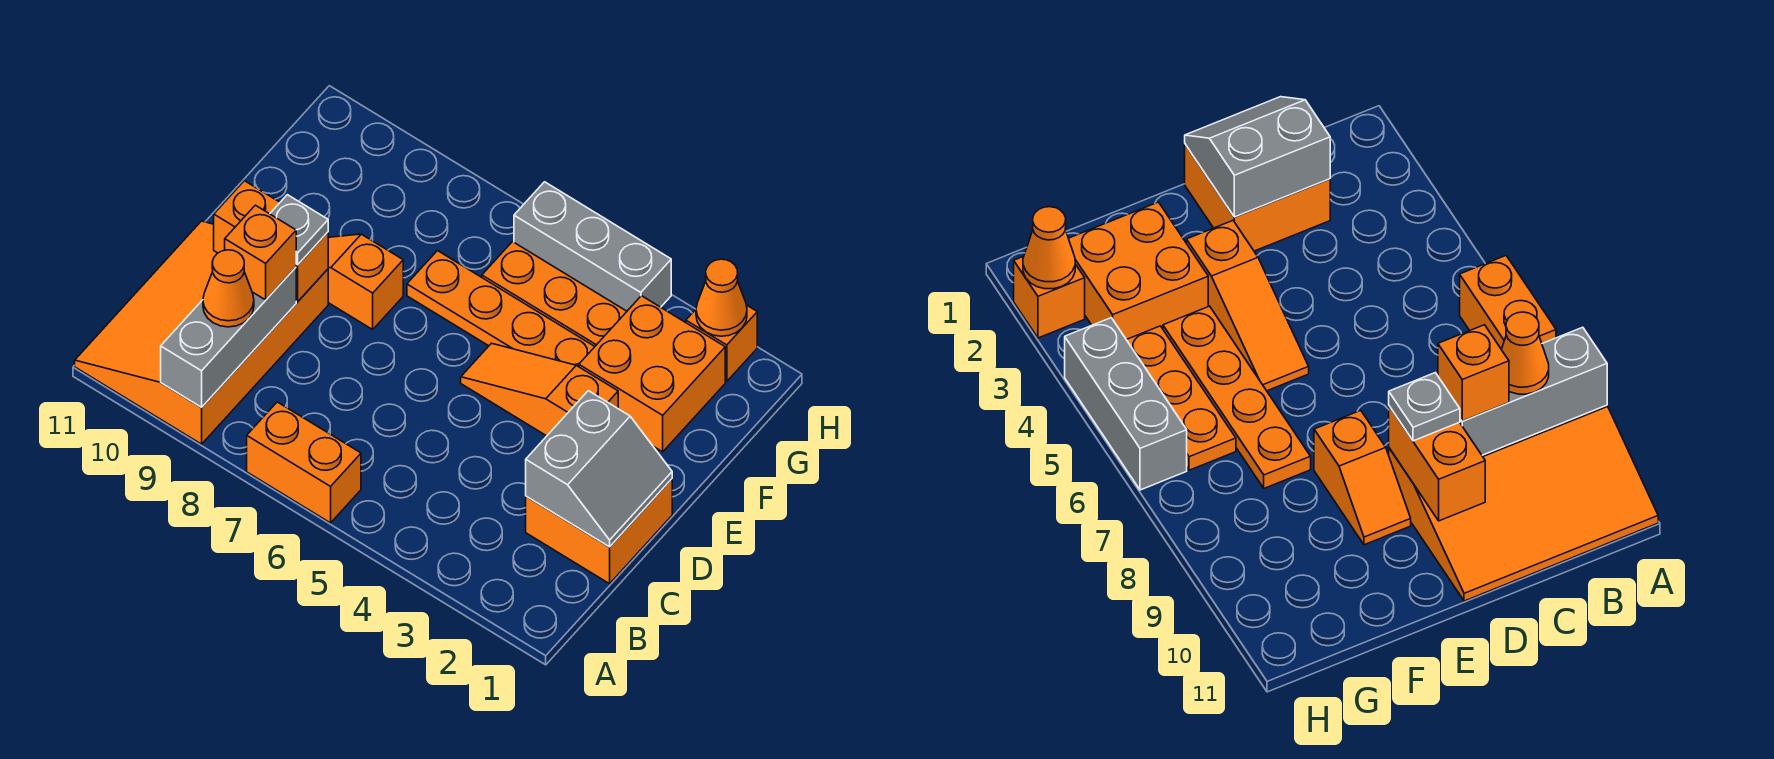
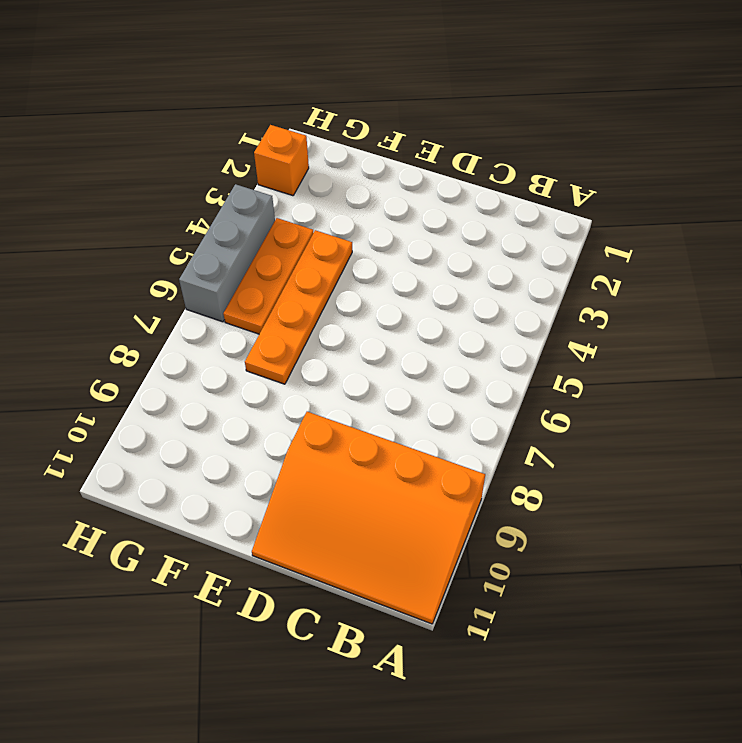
none -> orange brick A6:A7 level 1
none -> orange brick C1:D2 level 1
none -> orange slope E3:E5 level 1 top 3

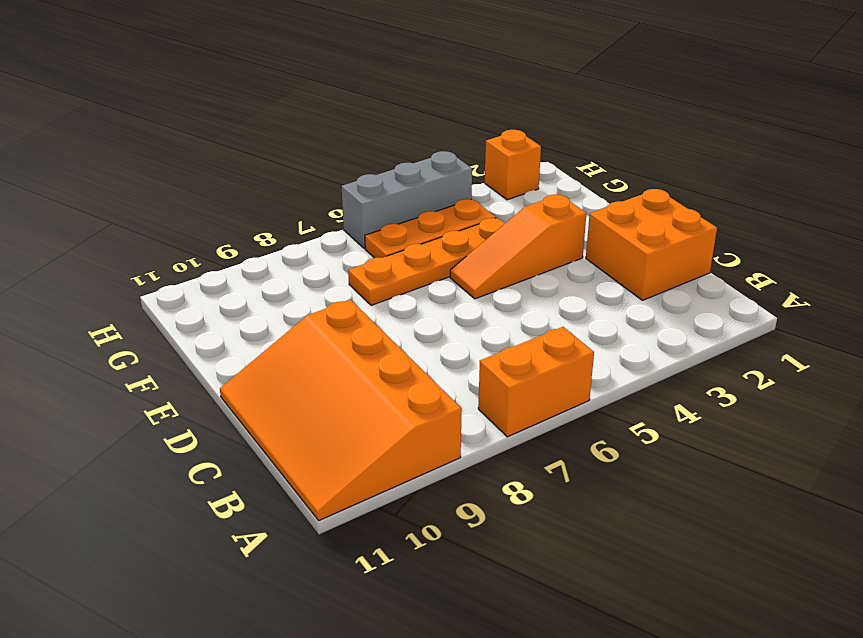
none -> orange slope E8:E9 level 1 top 8
none -> orange brick F2:G3 level 1
none -> grey brick A9:C9 level 2

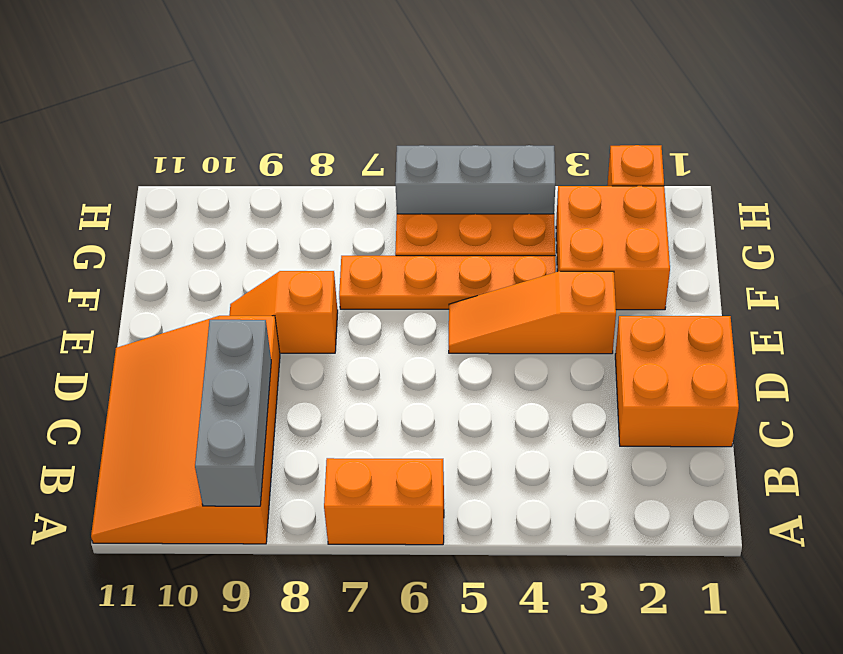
none -> grey slope C1:D2 level 2 top 2
none -> orange brick D9:D10 level 2
none -> orange cone H2 level 2

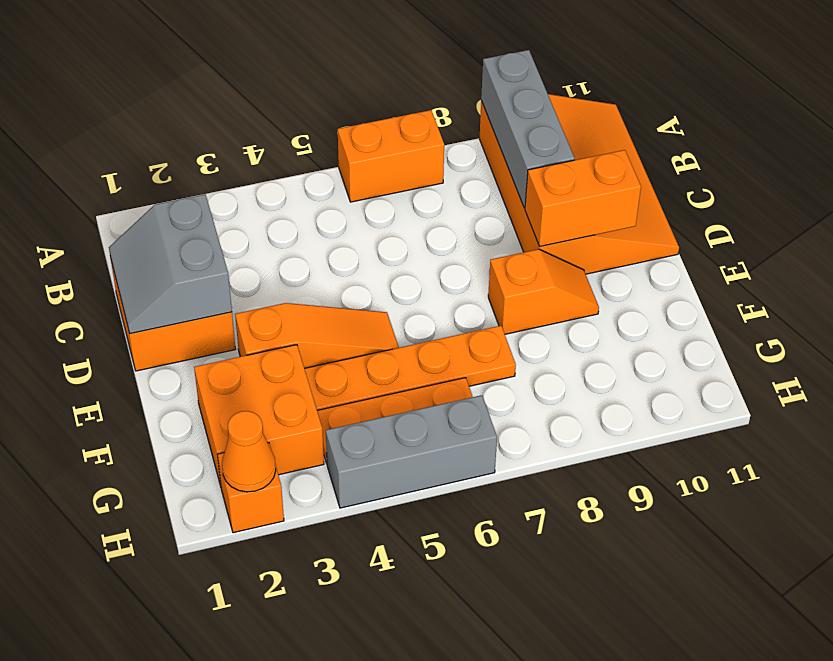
none -> orange cone B9 level 3
none -> orange brick C9 level 3
none -> grey plate D9 level 3

